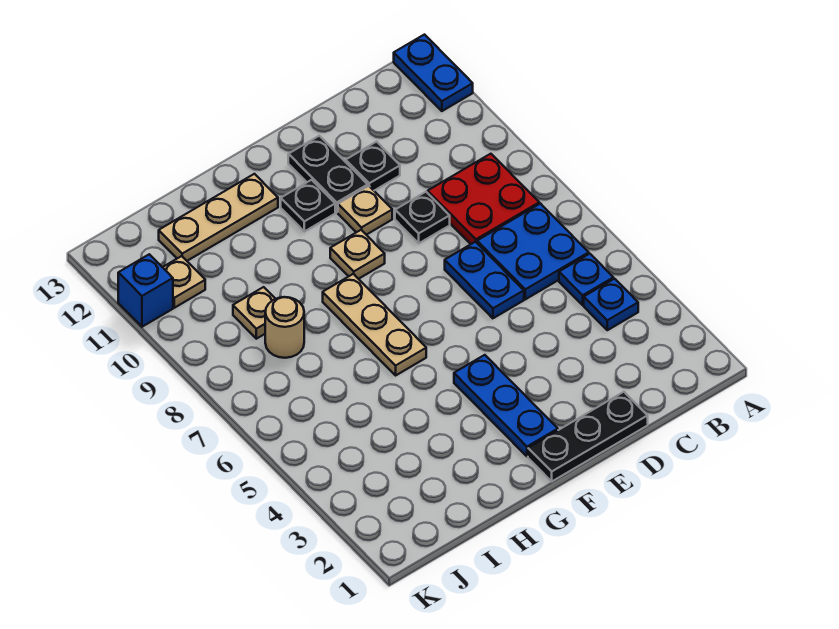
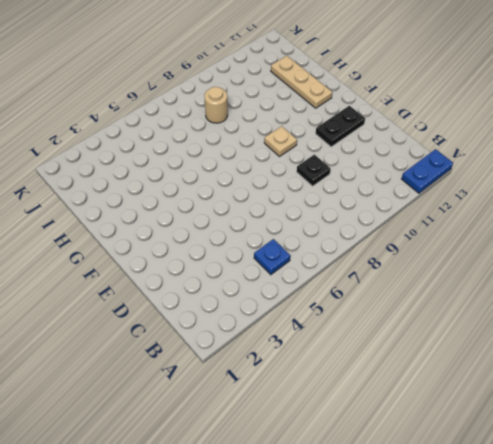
none -> blue plate B4 level 1
none -> blue plate B6:C7 level 1
none -> red plate B8:C9 level 1

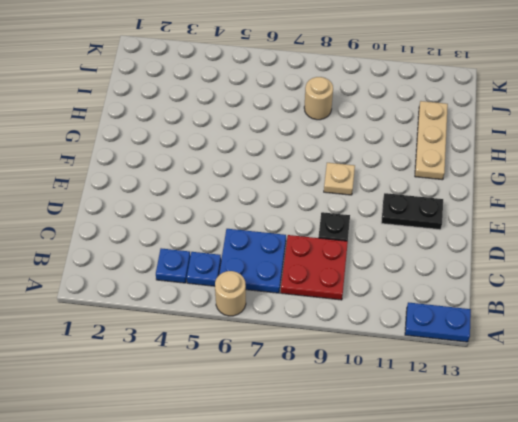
tan round brick A6 level 1 -> none
none -> black plate D1:F1 level 1
none -> blue plate D6:D7 level 1
none -> black plate D11 level 1

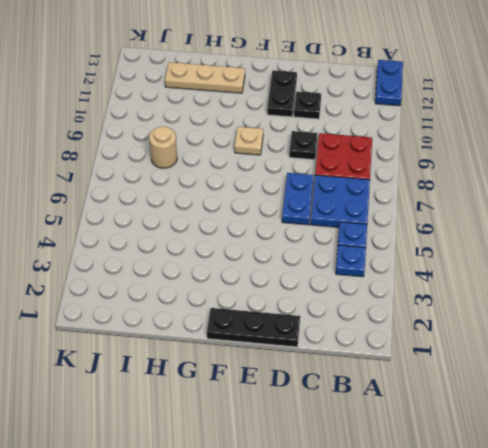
none -> tan plate E10 level 1
none -> blue plate F2:F4 level 1
none -> black plate F11 level 1

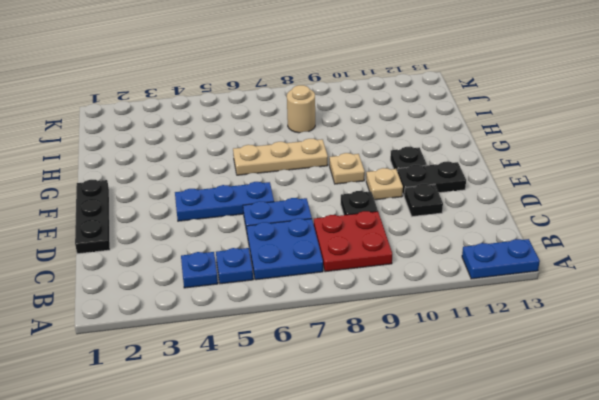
blue plate E4:E6 level 1 -> blue plate F2:F4 level 1
none -> tan plate G12:I12 level 1
none -> tan plate I9 level 1
none -> tan plate J11 level 1

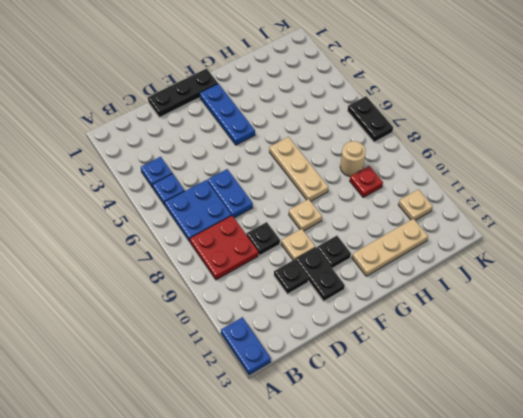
red plate I9 level 1 -> tan plate I9 level 1
black plate K6:K7 level 1 -> none
none -> blue brick K11 level 1

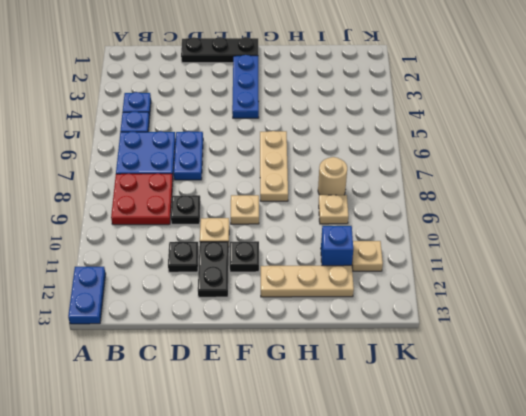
blue brick I11 level 1 -> blue brick K11 level 1

